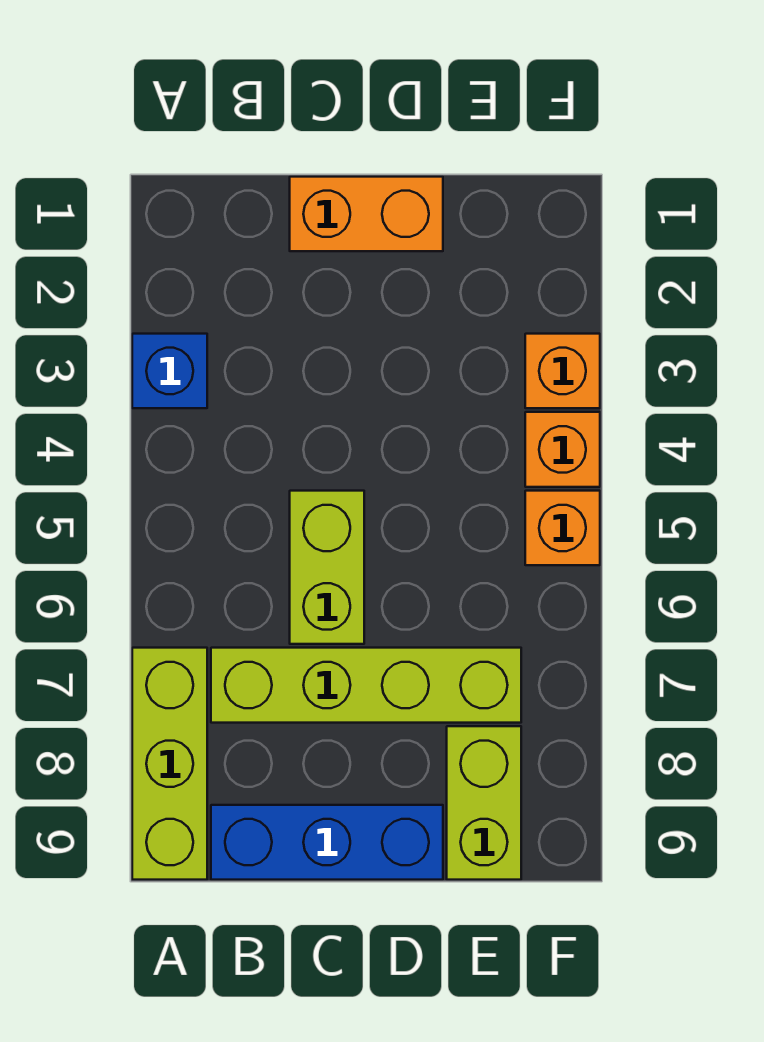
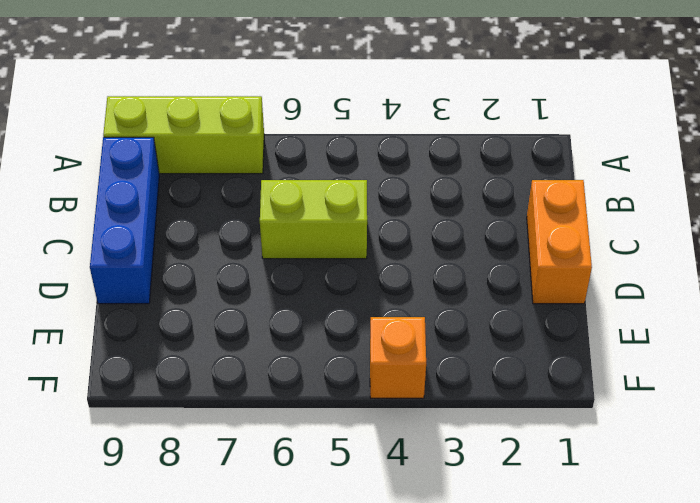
none -> blue brick A3 level 1
none -> lime brick B7:E7 level 1

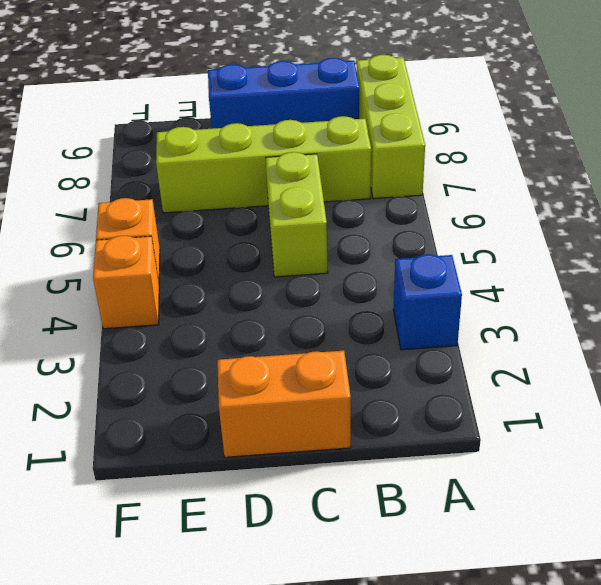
none -> lime brick E8:E9 level 1
none -> orange brick F3 level 1

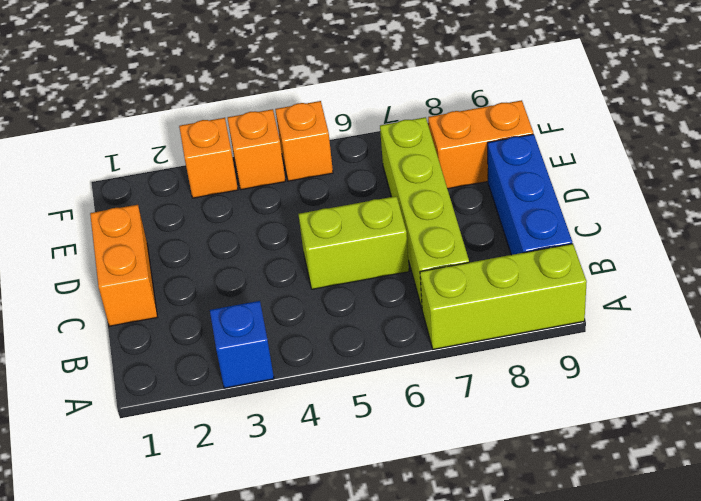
orange brick E8:E9 level 1 -> lime brick E8:E9 level 1

